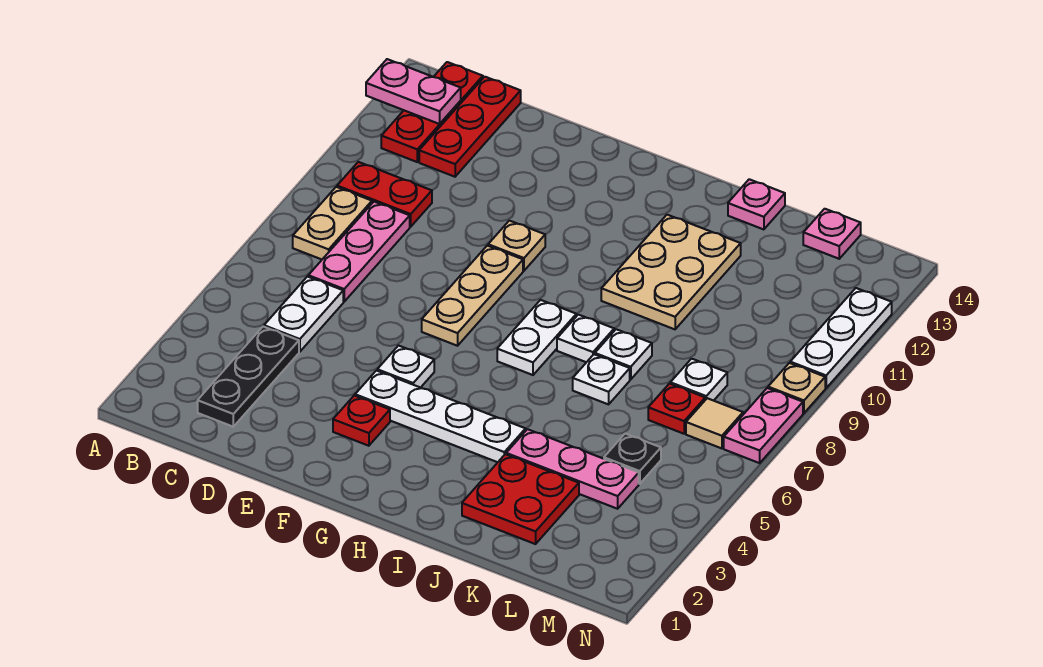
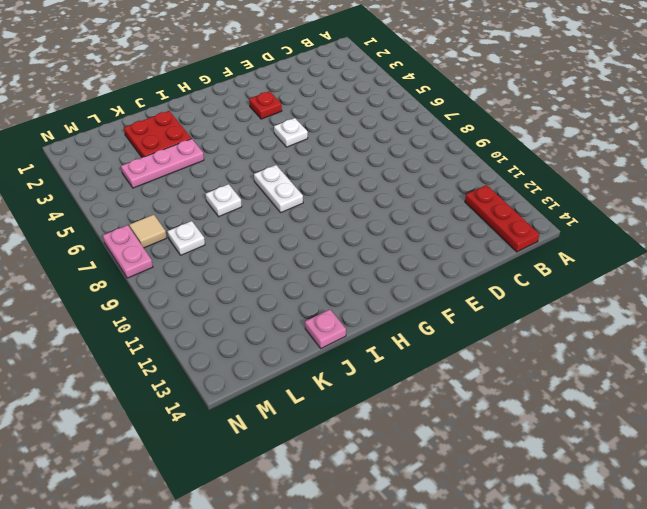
none -> tan plate B8:B9 level 1
none -> red plate B10:C10 level 1
none -> black plate C2:C4 level 1

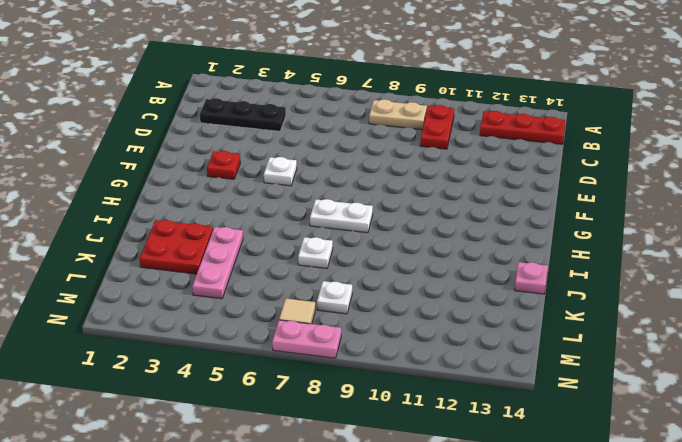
none -> white plate C5:C6 level 1
none -> pink plate C7:C9 level 1
none -> red plate C12:C14 level 1

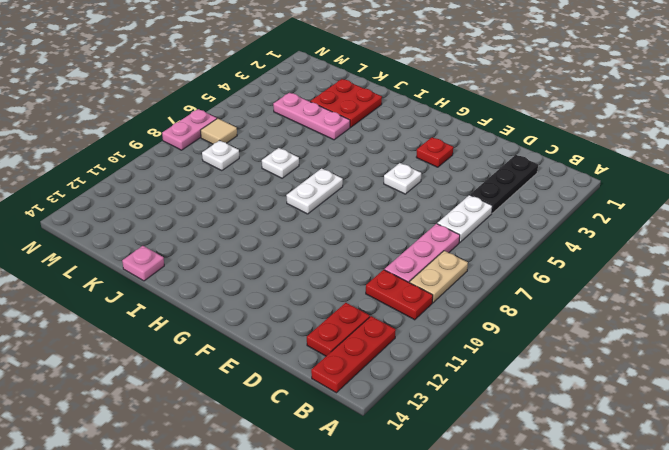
red plate C12:C13 level 1 -> red plate C12:C14 level 1
none -> white plate F4:I4 level 1
none -> tan plate F7:F9 level 1
none -> tan plate F10 level 1

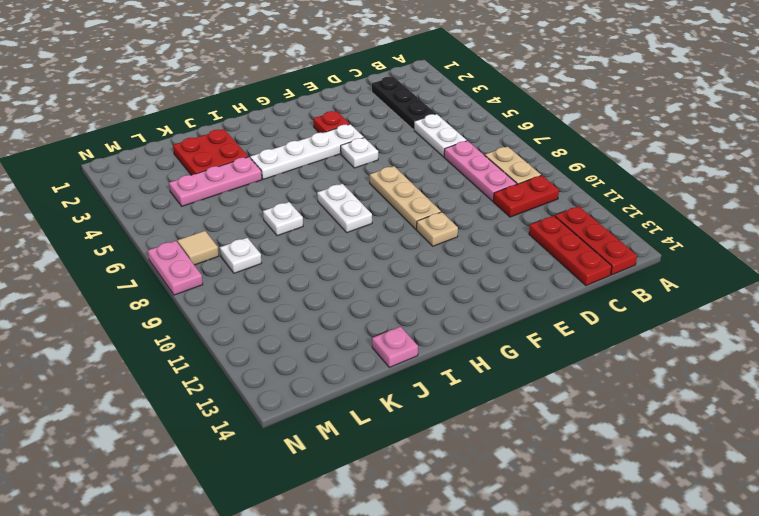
none -> white plate I8 level 1
none -> tan plate I10:J12 level 1
none -> white plate J8 level 1

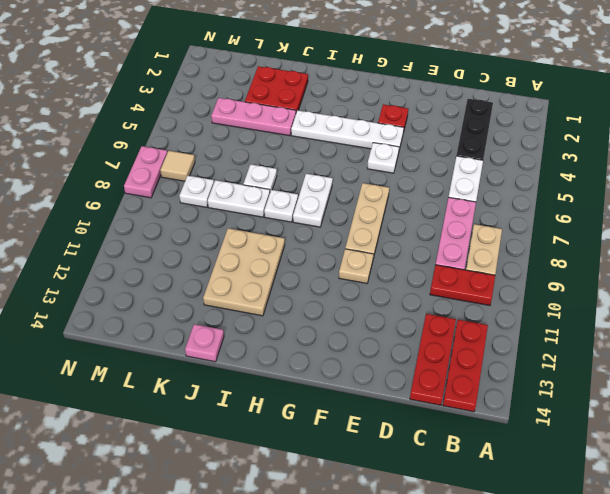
white plate J8:K8 level 1 -> white plate J8 level 1
none -> black plate L5 level 1
none -> red plate L7 level 1
none -> pink plate L14 level 1

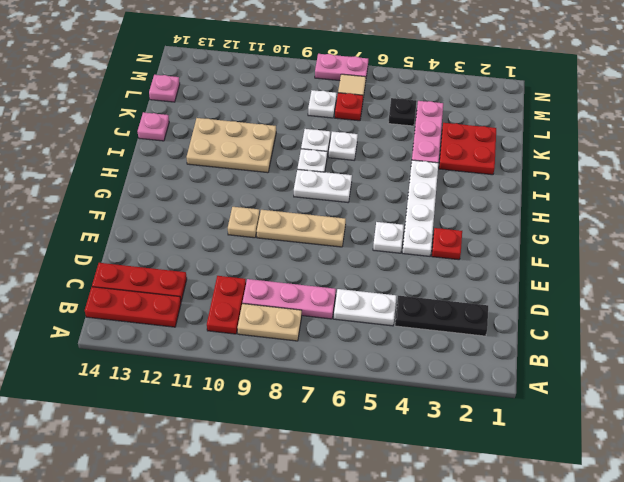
none -> tan plate N9 level 1
none -> white plate N10:N12 level 1
none -> pink plate A13:B13 level 2

